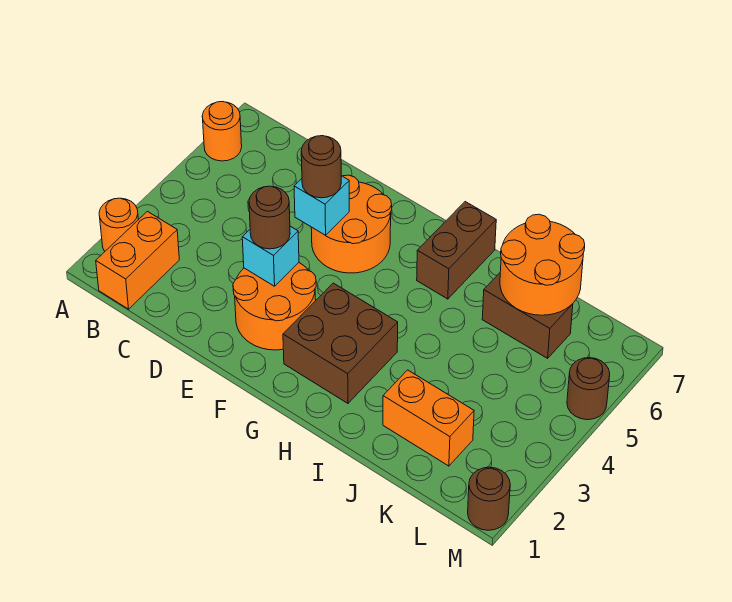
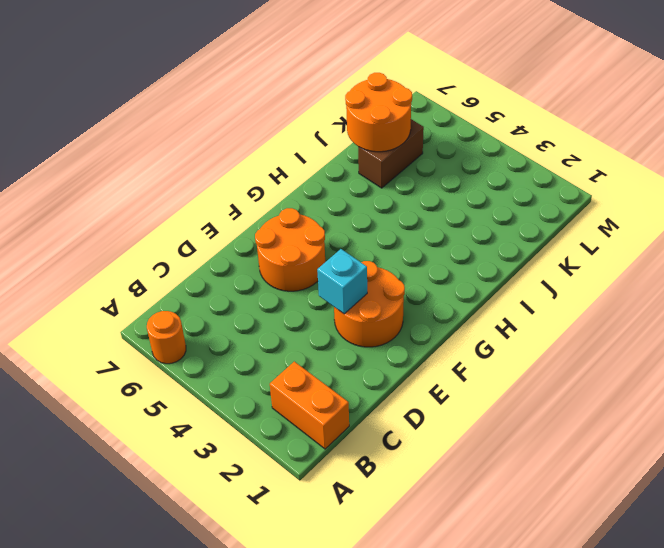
none -> orange round brick A2 level 1
none -> brown brick G2:H3 level 1
none -> brown brick H6:H7 level 1

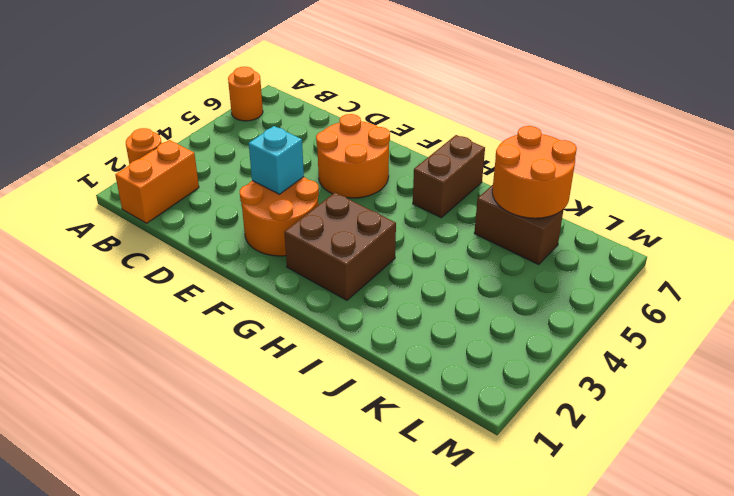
none -> orange brick J2:K2 level 1
none -> brown round brick M1 level 1
none -> brown round brick M5 level 1

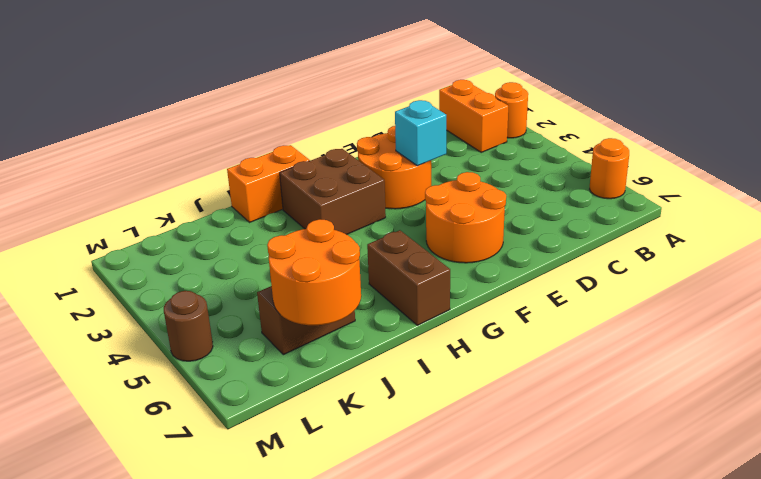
orange brick H1:I1 level 1 -> orange brick J2:K2 level 1
none -> brown round brick M1 level 1
none -> cyan brick E5 level 2
none -> brown round brick E3 level 3

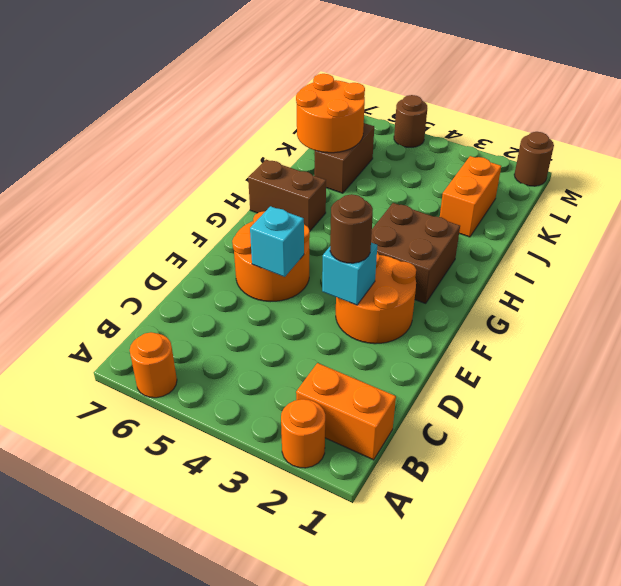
none -> brown round brick E5 level 3

